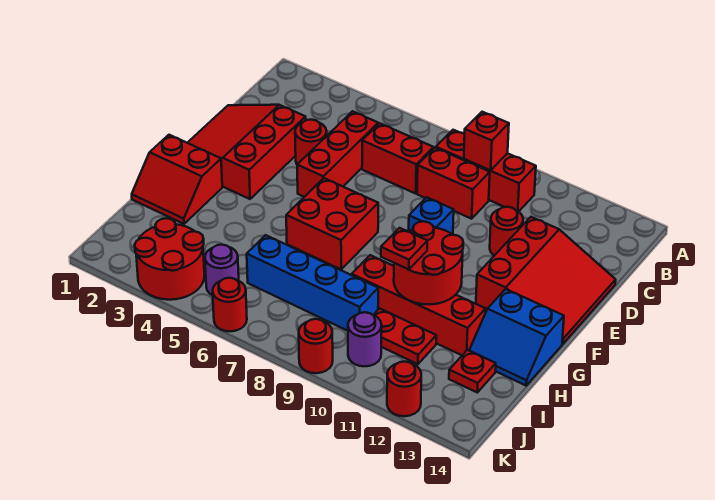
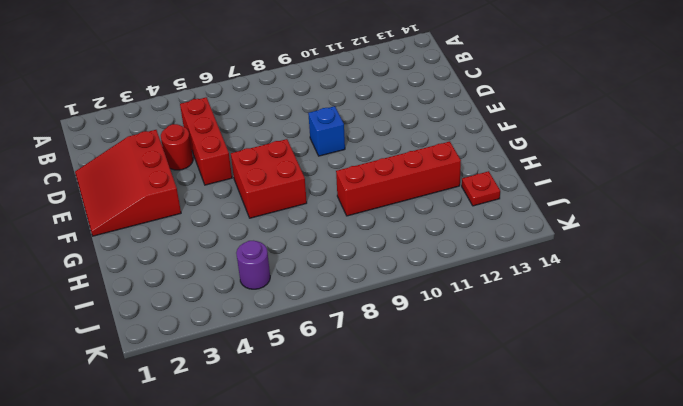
none -> red brick B8:B10 level 1
none -> red brick C6:C7 level 1
none -> red brick C8:C9 level 1

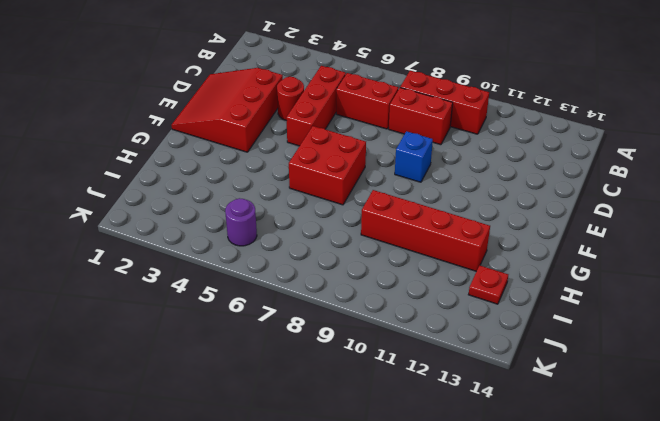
none -> red round brick D11 level 1
none -> red slope D12:F14 level 1 top 12
none -> red slope G1:H2 level 1 top G

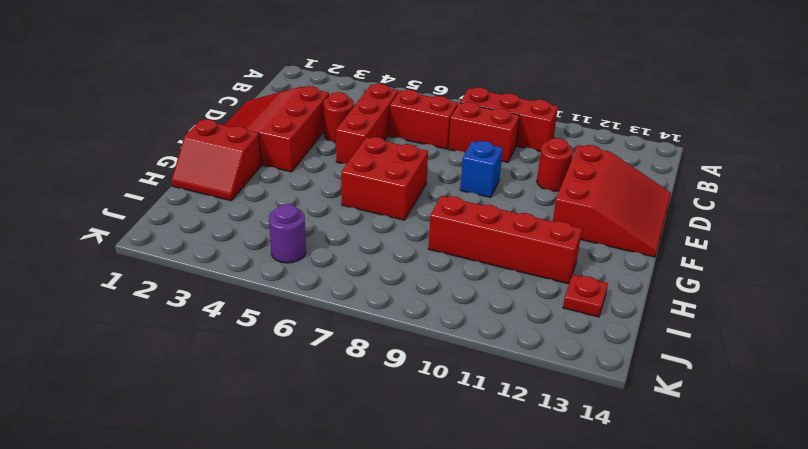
none -> blue slope G13:H14 level 1 top G
none -> blue brick I6:I9 level 1
none -> red plate I10:I11 level 1

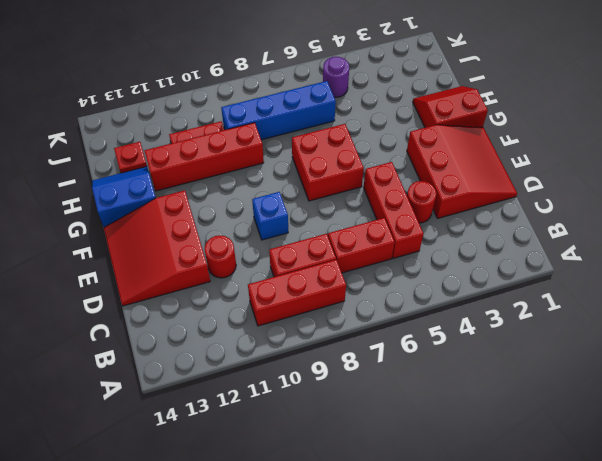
none -> red round brick J3:K4 level 1
none -> purple round brick J10 level 1
none -> red round brick K6 level 1

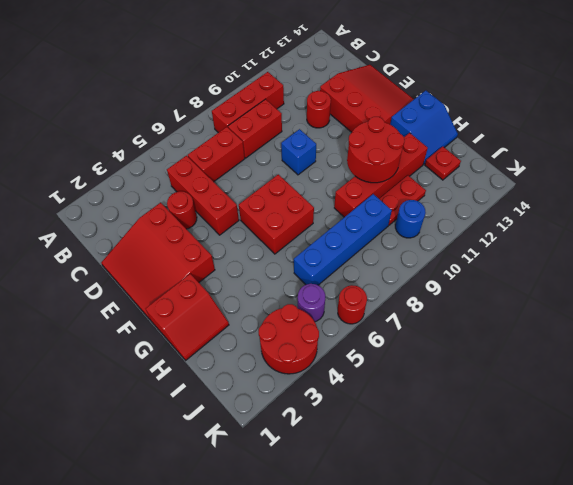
blue round brick J10 level 1 -> purple round brick J10 level 1
none -> red round brick K9 level 1
none -> red round brick K12 level 1
none -> red brick B9 level 2

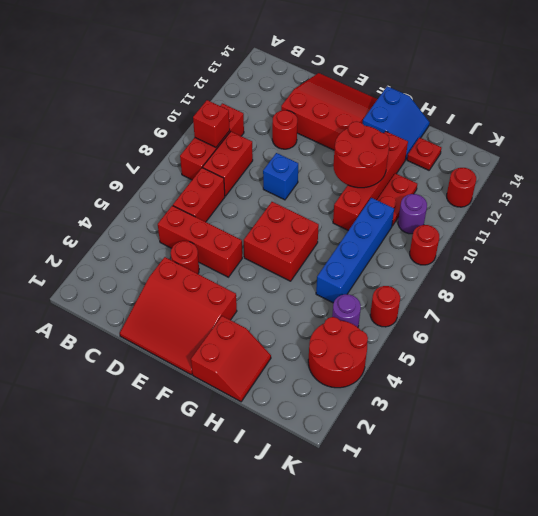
none -> red plate H10 level 3

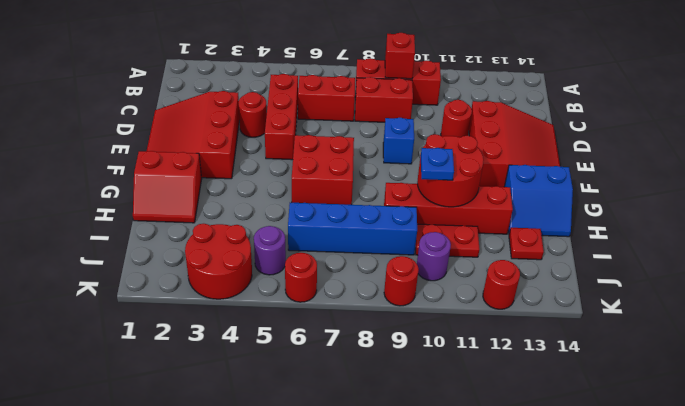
blue plate H10 level 3 -> red plate H10 level 3

